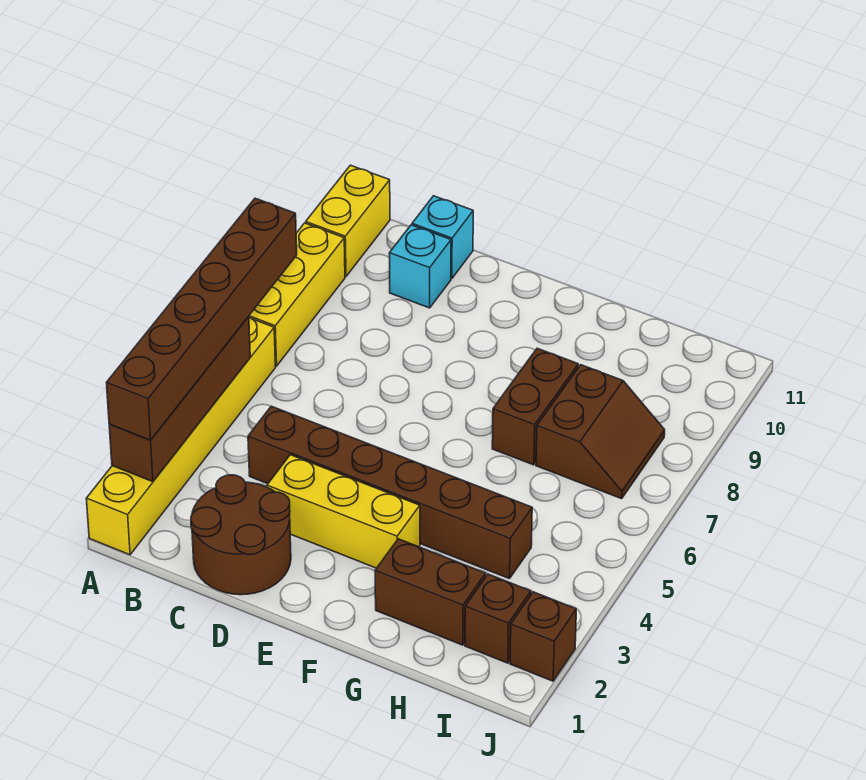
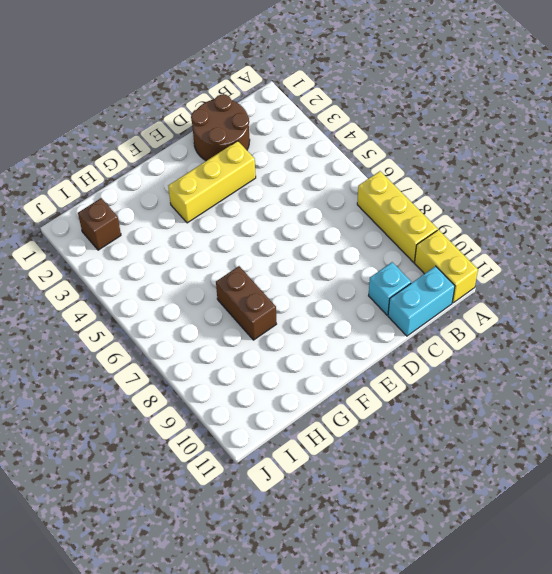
cyan brick B11:C11 level 1 -> cyan brick C11 level 1
none -> yellow brick A1:A6 level 1
none -> brown brick C4:H4 level 1
none -> brown brick G2:H2 level 1

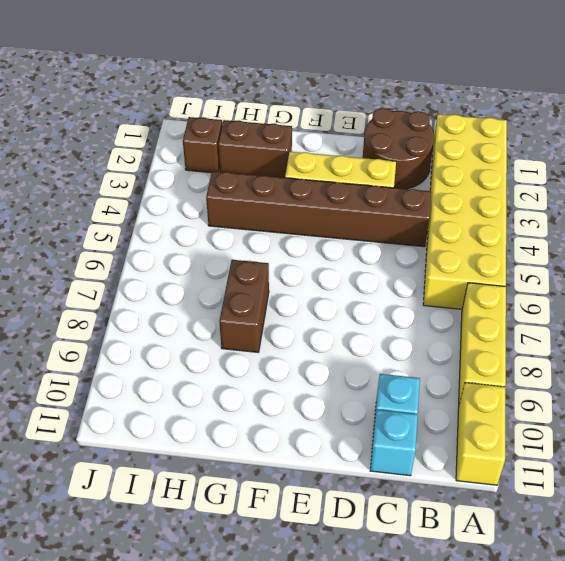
yellow brick A1:B6 level 1 -> yellow brick A1:A6 level 1
none -> brown slope H7:I8 level 1 top H
none -> brown brick J2 level 1
none -> brown brick A2:A5 level 2

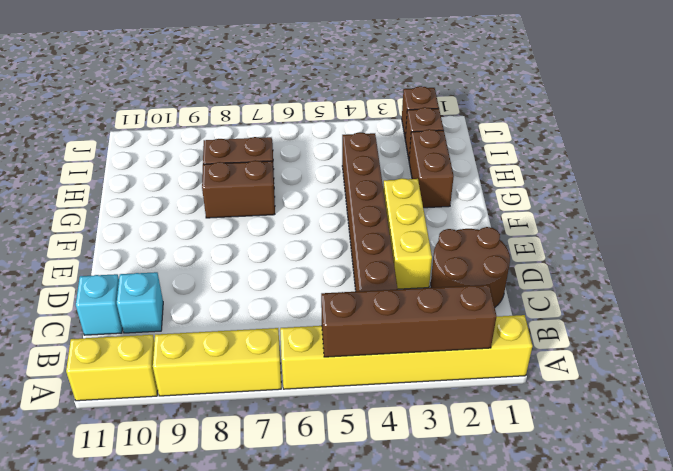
none -> brown brick A2:A7 level 3

